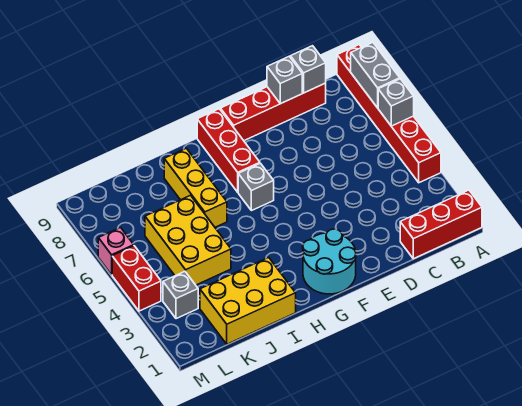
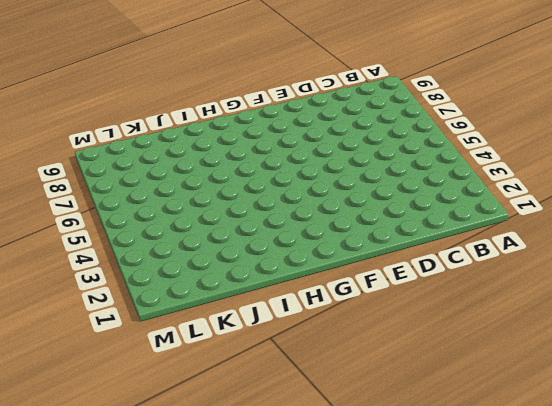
none -> red brick A1:C1 level 1
none -> red brick A4:A9 level 1
none -> red brick C9:F9 level 1

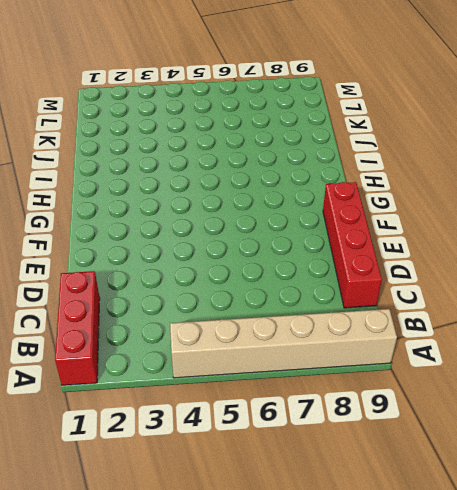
tan brick A4:A9 level 1 -> red brick A4:A9 level 1
none -> cyan round brick F1:G2 level 1
none -> grey brick G6 level 1
none -> red brick G7:G9 level 1

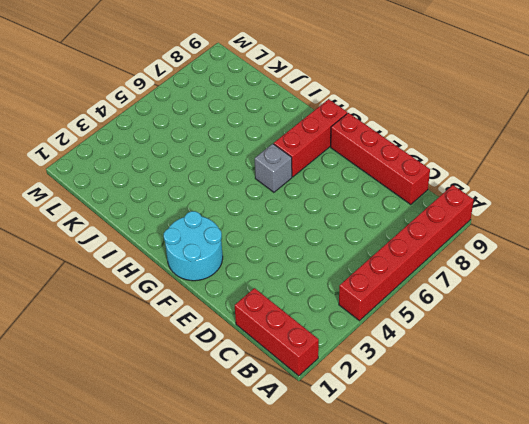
none -> yellow brick I1:K2 level 1
none -> yellow brick I6:I8 level 1
none -> yellow brick J4:K6 level 1

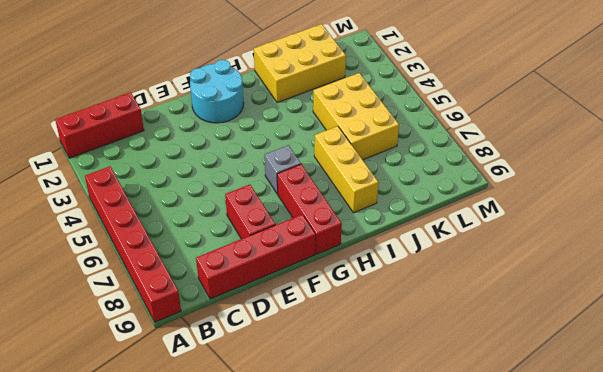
red brick E7:E8 level 1 -> red brick M4:M5 level 1
none -> grey brick L3 level 1
none -> pink brick M6 level 1
none -> grey brick A6 level 2

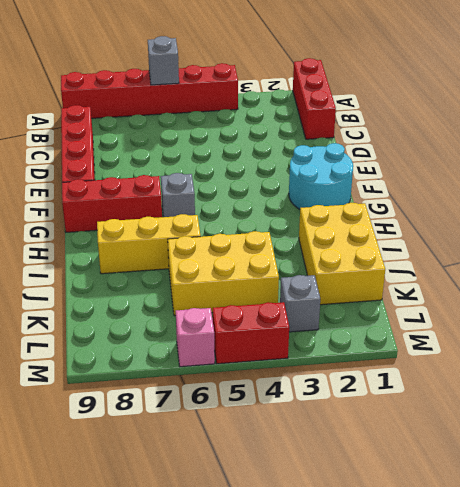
none -> grey brick A7:A8 level 2
none -> grey brick C9 level 2
none -> grey brick D9 level 2

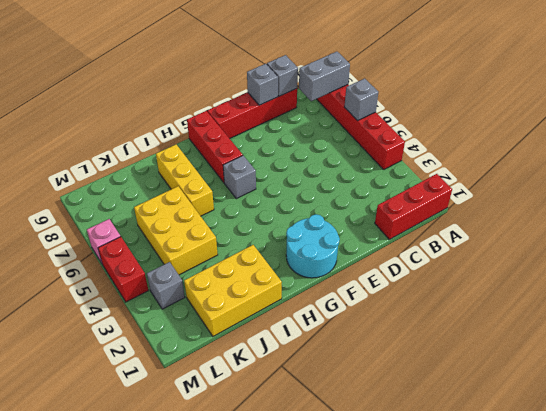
grey brick A8:B8 level 2 -> grey brick A7:A8 level 2

